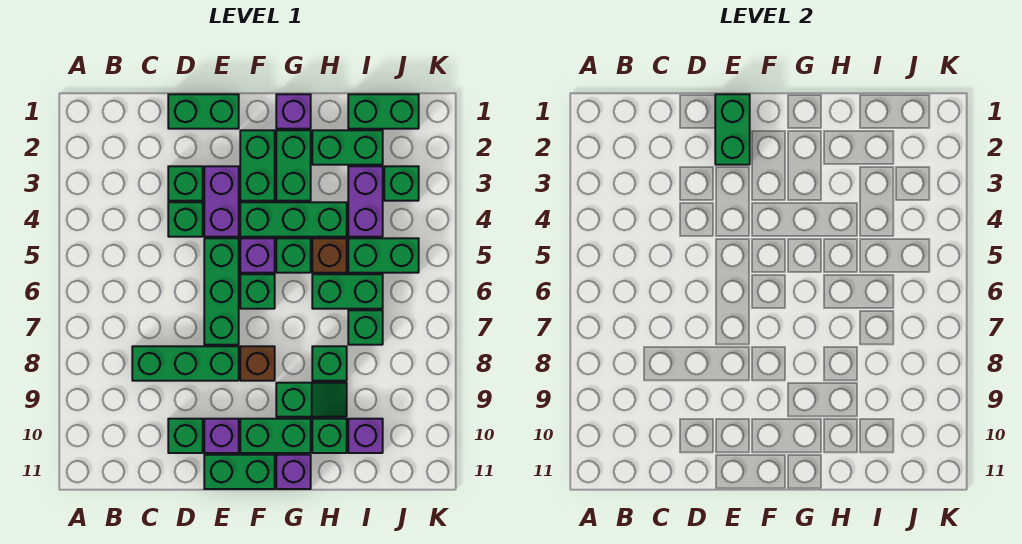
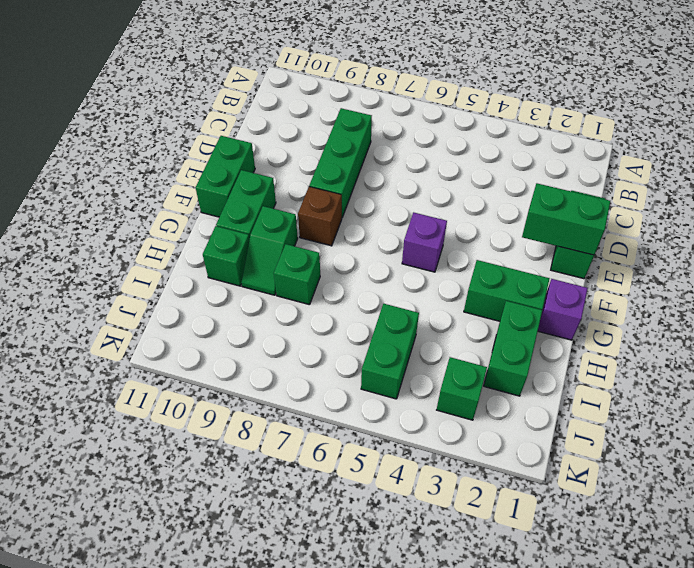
none -> green brick D3 level 1
none -> green brick D4 level 1
none -> green brick D10 level 1
none -> purple brick E3:E4 level 1

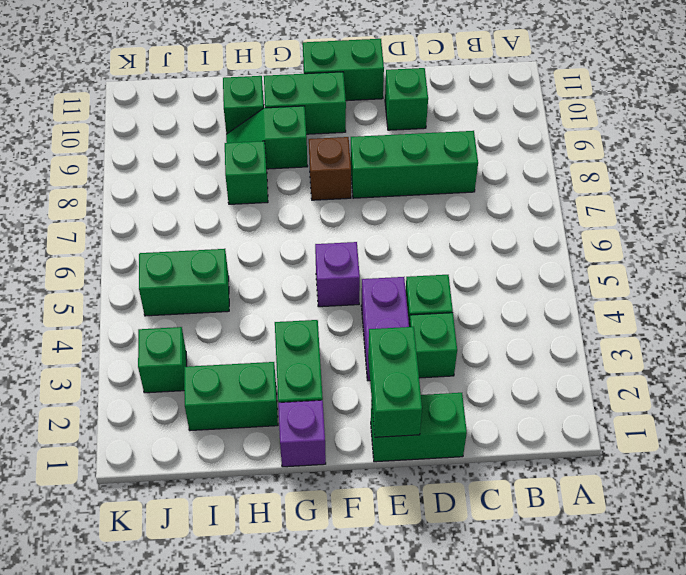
none -> green brick E5:E7 level 1
none -> purple brick E10 level 1
none -> green brick F2:F3 level 1
none -> green brick F4:H4 level 1

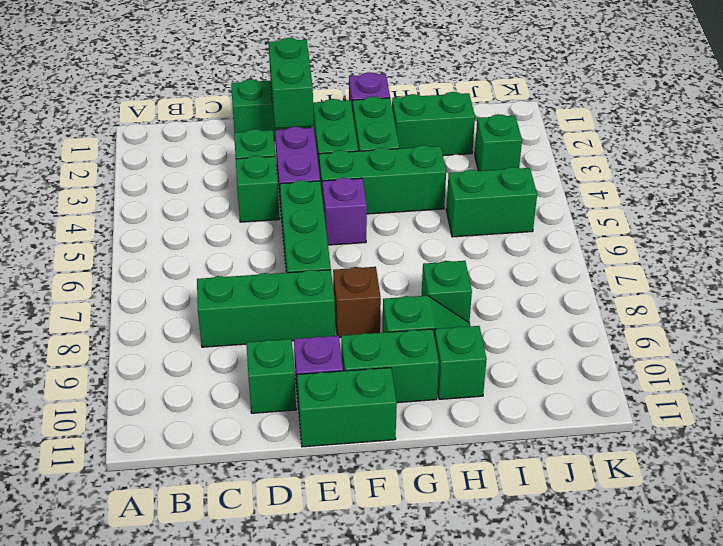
none -> green brick F6 level 1
none -> green brick G5 level 1
none -> purple brick G11 level 1
none -> brown brick H5 level 1

